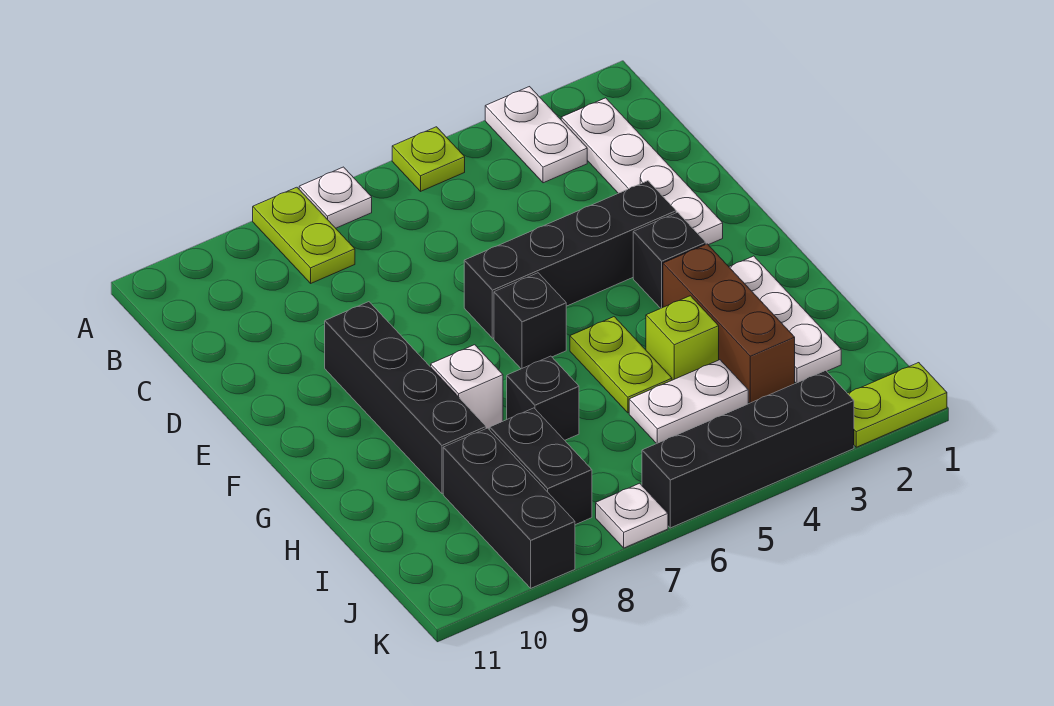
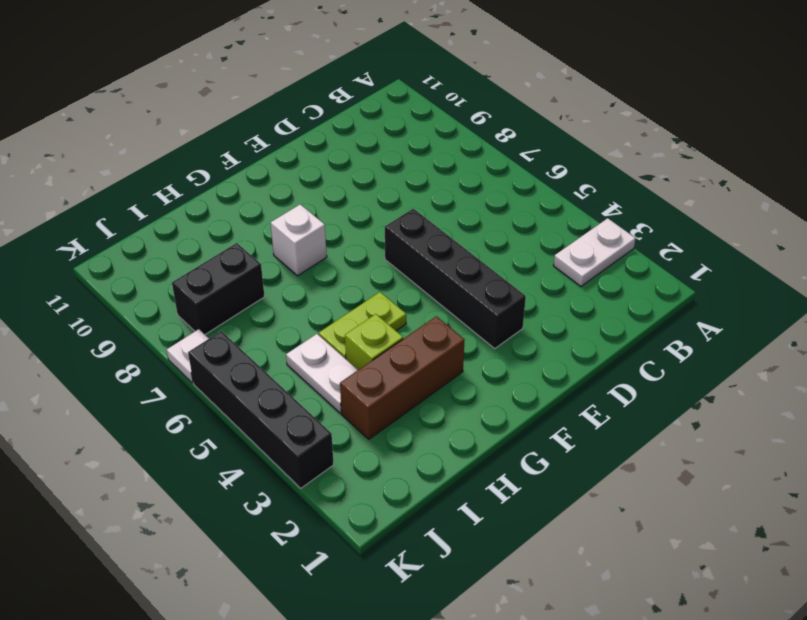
none -> lime plate A5 level 1
none -> white plate A7 level 1
none -> lime plate A8:B8 level 1

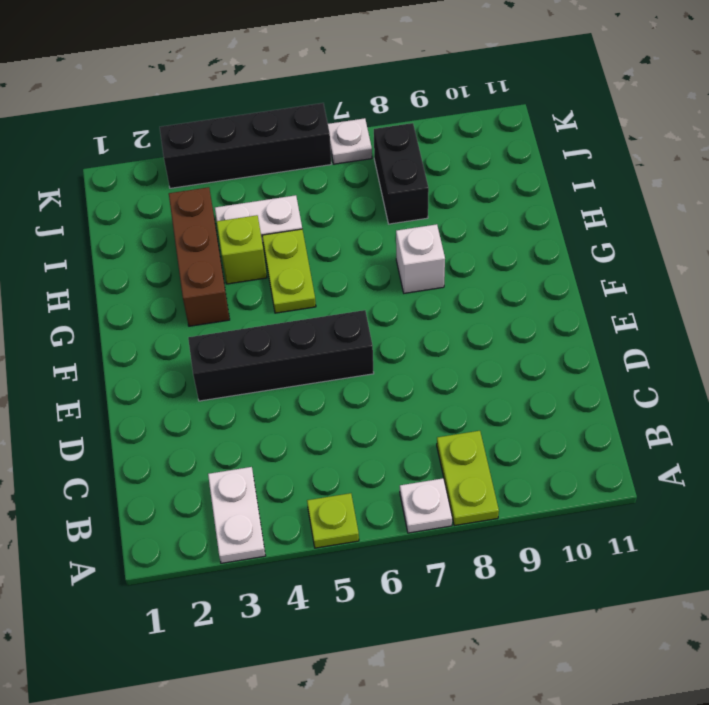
none -> white plate B2:E2 level 1
none -> black brick E9:H9 level 1
none -> black brick F3 level 1

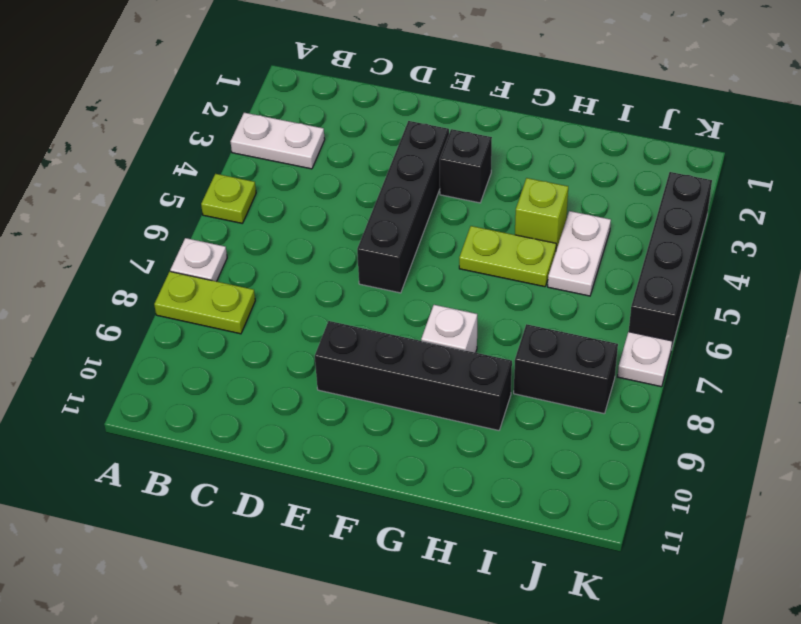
none -> white plate B2:E2 level 1
none -> black brick F6 level 1
none -> white plate G2:I2 level 1

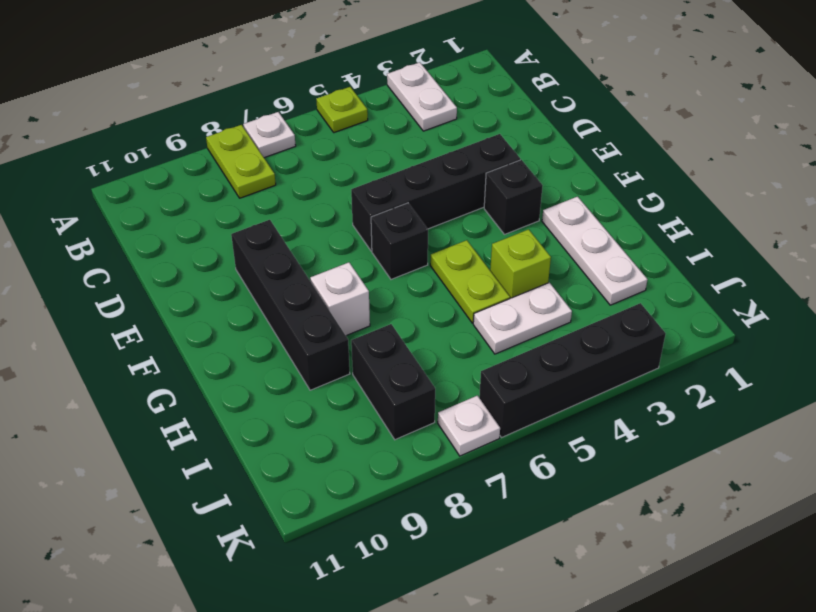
none -> white plate B2:E2 level 1
none -> brown brick G3:I3 level 1
none -> black brick H7 level 1

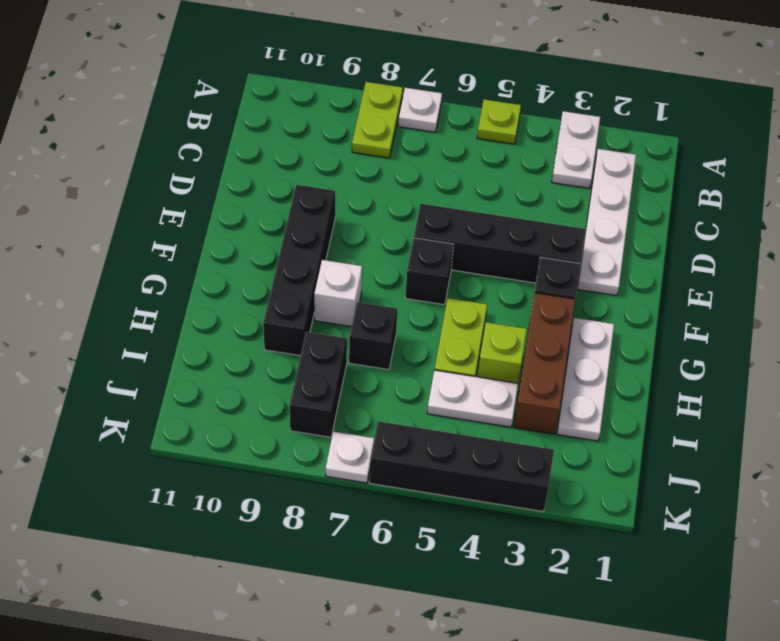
none -> black brick I9:K9 level 1
none -> lime plate K1:K2 level 1

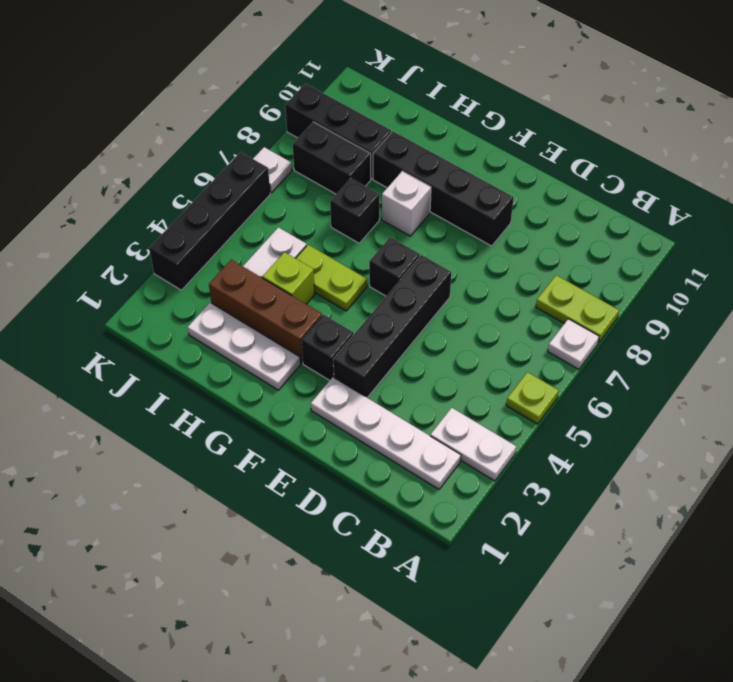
none -> lime plate K1:K2 level 1

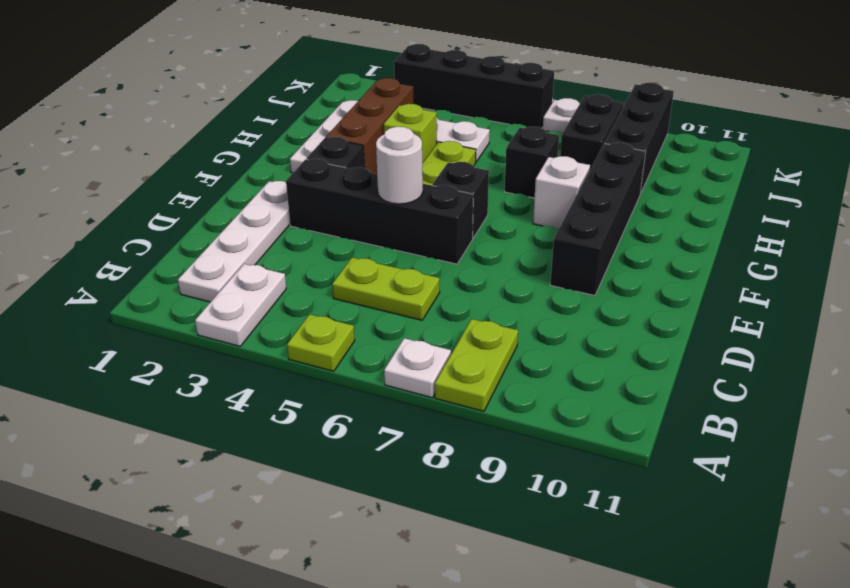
lime plate C5:C6 level 1 -> lime plate K1:K2 level 1
white round brick E5 level 2 -> none

